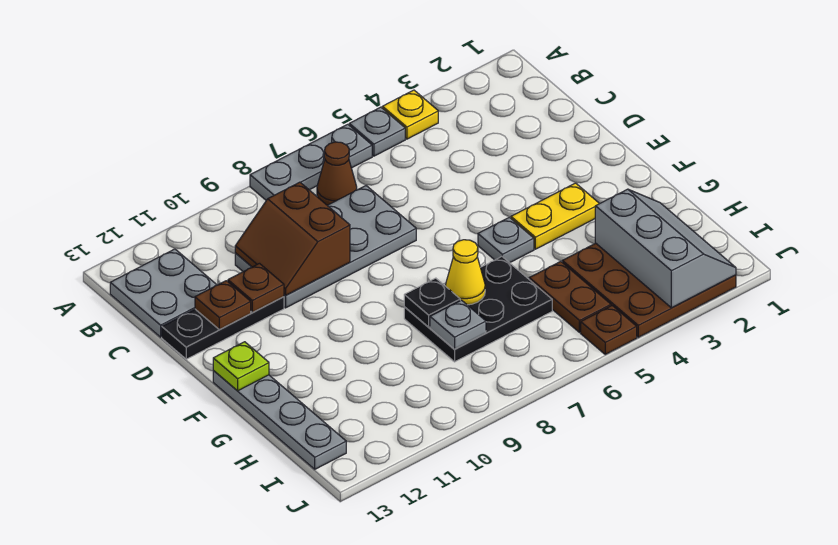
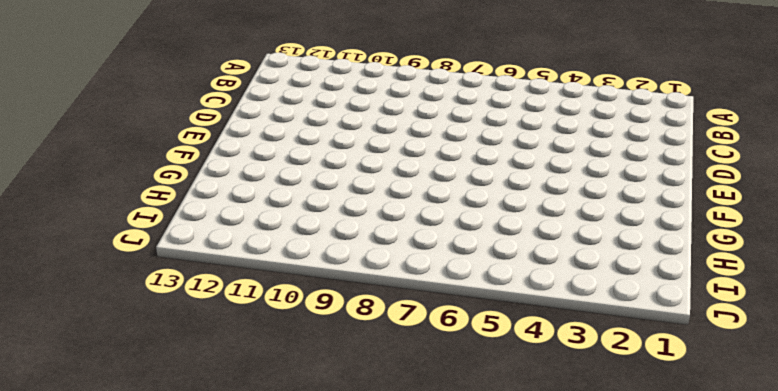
none -> yellow plate A4 level 1
none -> grey plate A5 level 1
none -> grey plate A6:A8 level 1

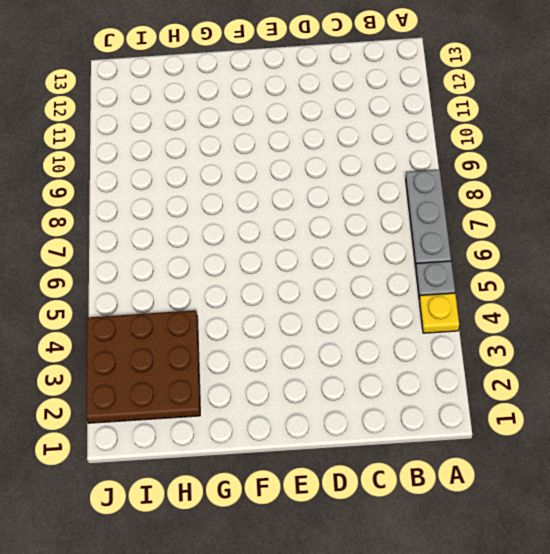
none -> brown cone B7 level 1
none -> grey plate B12:C13 level 1
none -> grey plate C7:D10 level 1

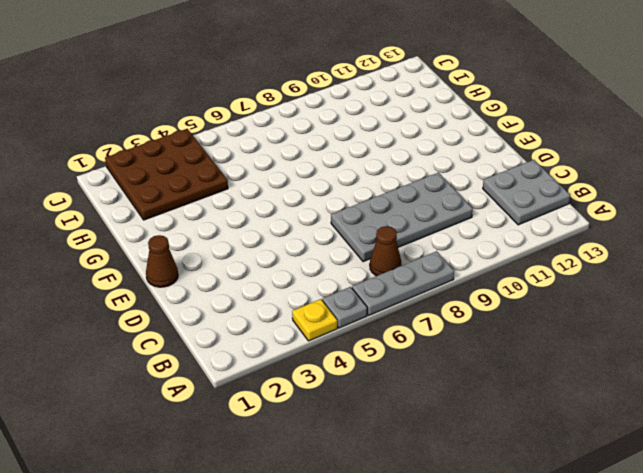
brown cone E1 level 1 -> none
none -> black plate D11:D13 level 1
none -> yellow plate F3:F4 level 1
none -> grey plate F5 level 1

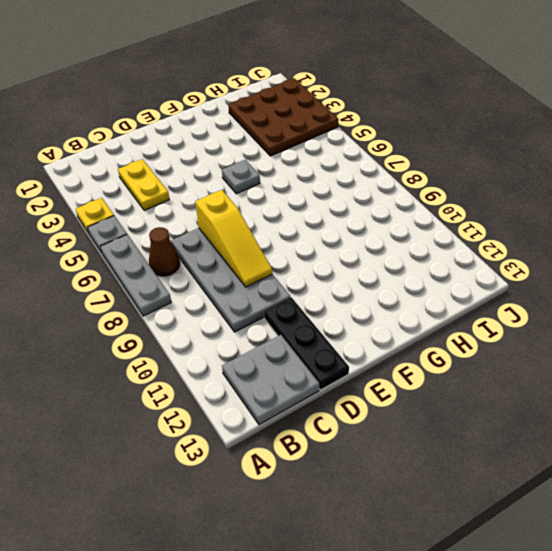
yellow plate C3:C4 level 1 -> yellow plate F3:F4 level 1
yellow slope D7:D9 level 2 top 7 -> brown slope C9:D10 level 2 top 9
none -> grey plate F13:I13 level 1
none -> black plate G6:H8 level 1
none -> brown plate H5:I5 level 1

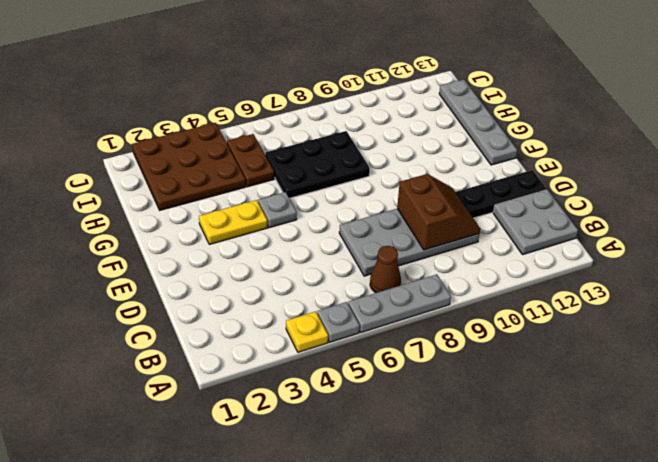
none -> brown plate J5 level 1
none -> brown plate D11 level 2
none -> brown plate D12 level 2

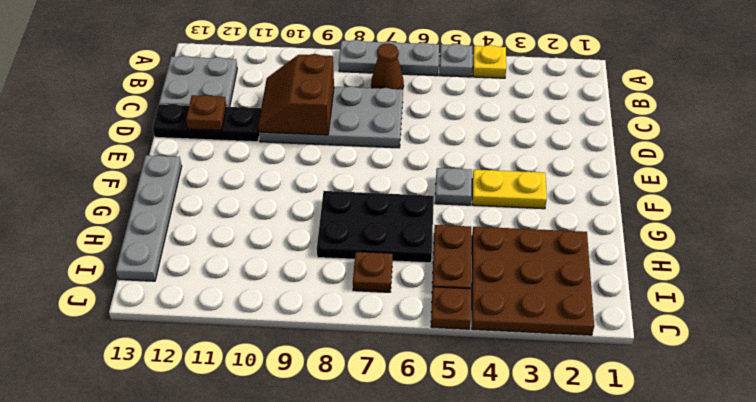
brown plate I7 level 1 -> brown plate D11 level 2
none -> lime plate F13 level 2
none -> yellow cone G7 level 2
none -> black plate G8 level 2

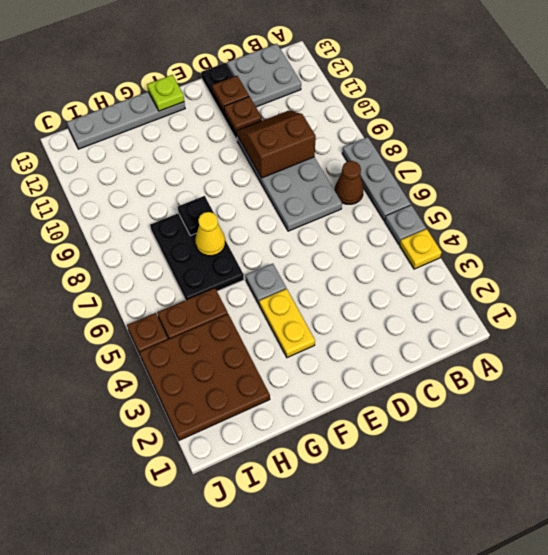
none -> grey slope H2:J3 level 2 top 3
none -> grey plate H8 level 2

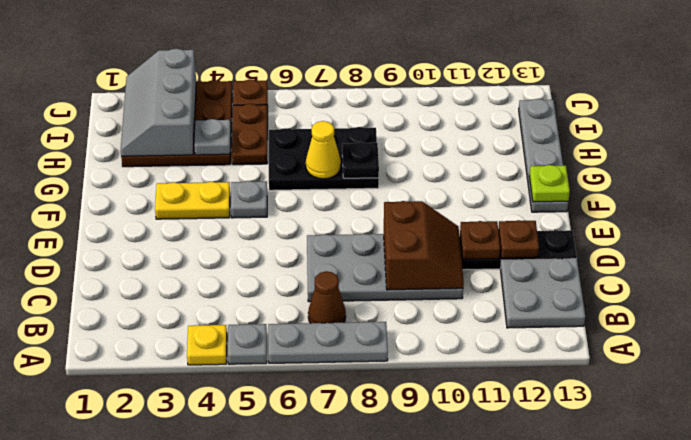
grey plate H4 level 2 -> grey plate H8 level 2

